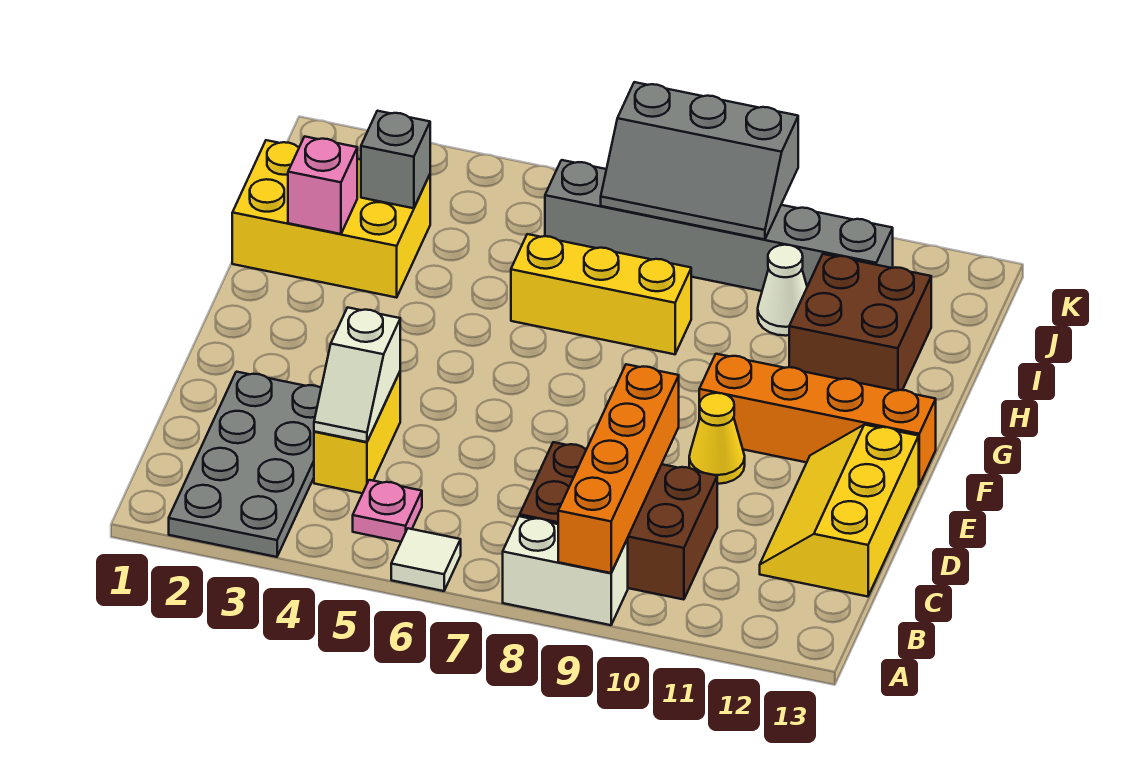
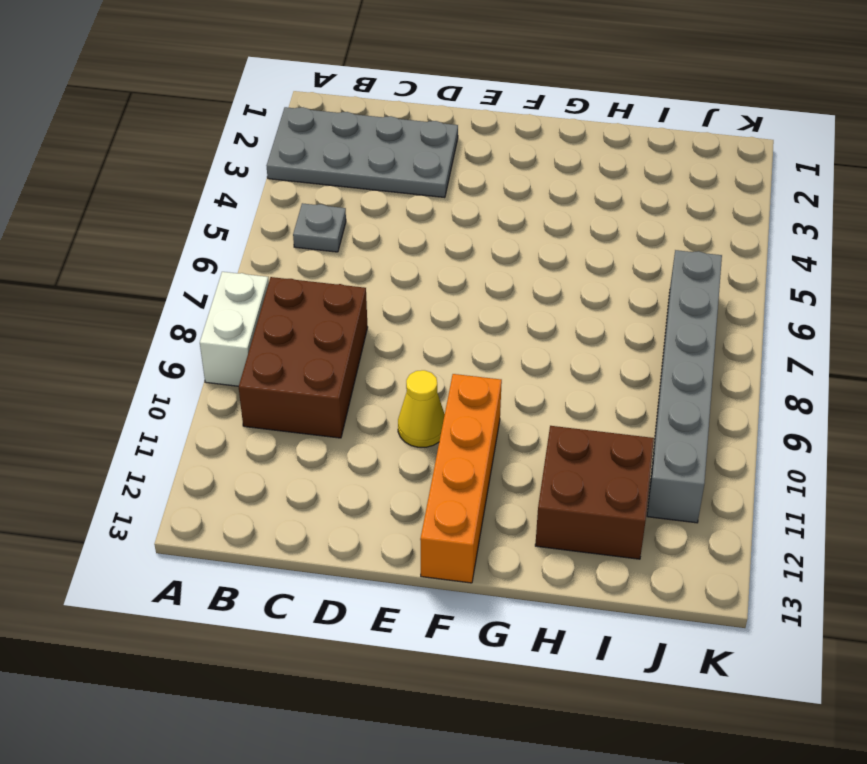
grey plate B5 level 1 -> pink plate B5 level 1
none -> white tile A6 level 1
none -> yellow brick C4:D4 level 1
none -> yellow slope C12:E13 level 1 top 13

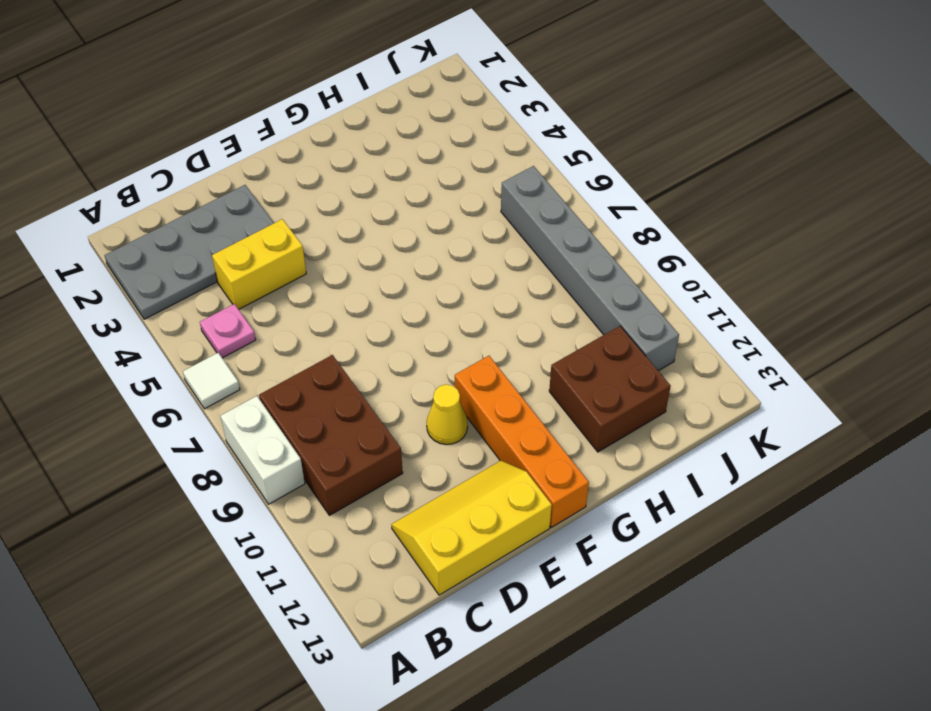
none -> yellow brick H1:I3 level 1
none -> yellow brick H6:H8 level 1
none -> white cone I10 level 1

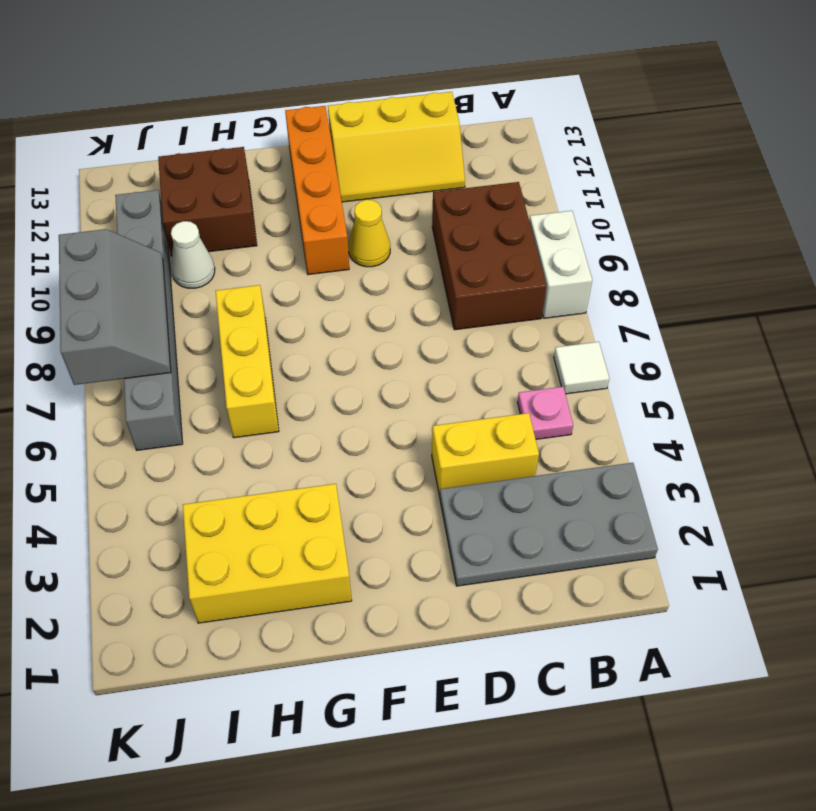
yellow brick G2:I3 level 1 -> yellow brick H1:I3 level 1
none -> orange brick A9:D9 level 2
none -> white slope C4:D4 level 2 top D
none -> pink brick H2 level 2

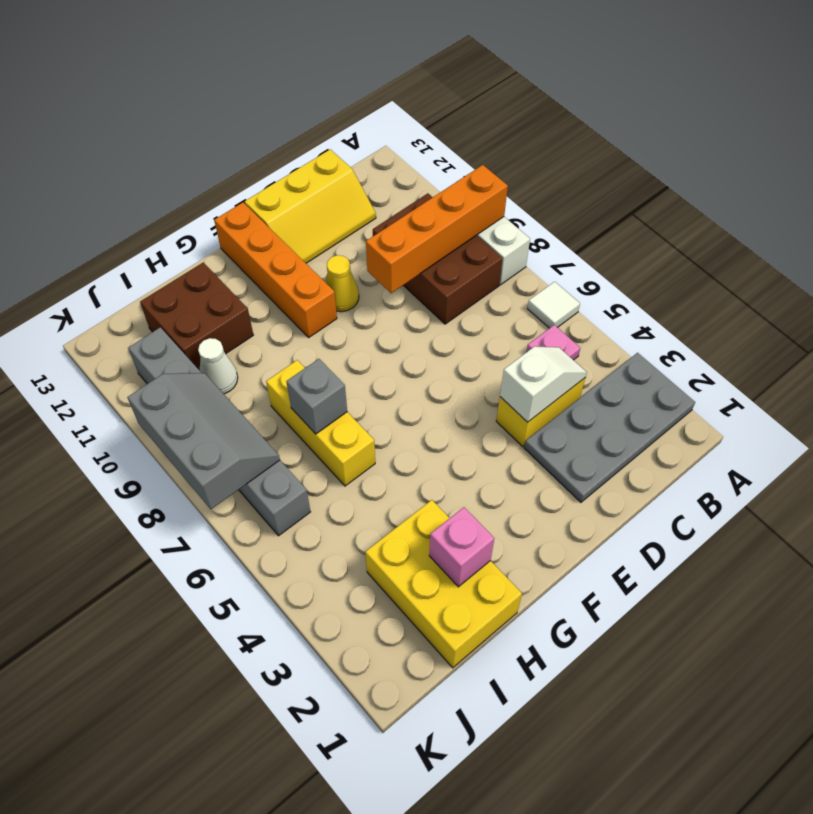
grey brick H7 level 2 -> grey brick I3 level 2

